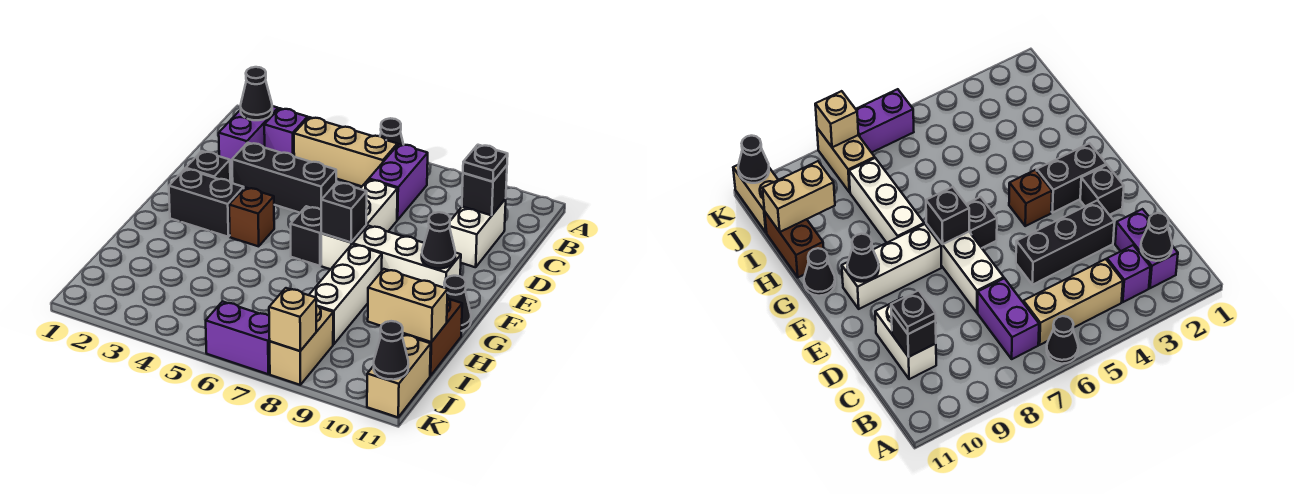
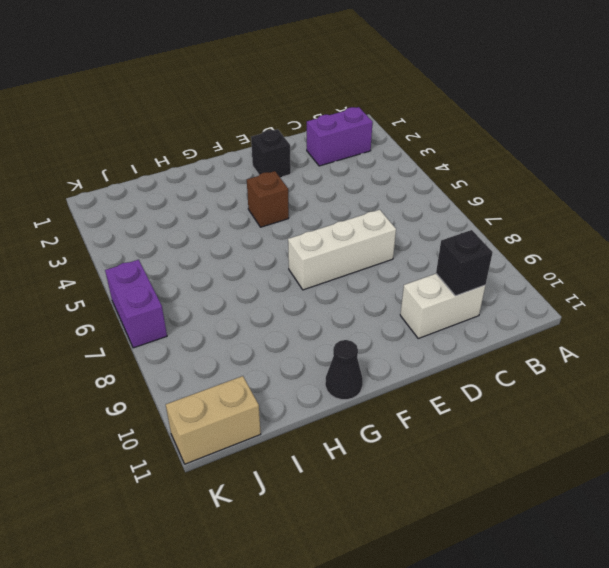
none -> black cone A6 level 1
none -> purple brick B3 level 1
none -> tan brick B4:B6 level 1

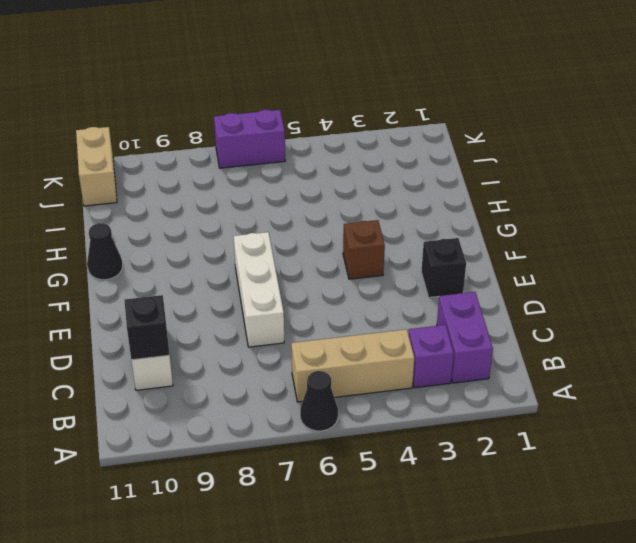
none -> purple brick B7:C7 level 1
none -> black brick D3:D5 level 1
none -> black brick F2:F3 level 1

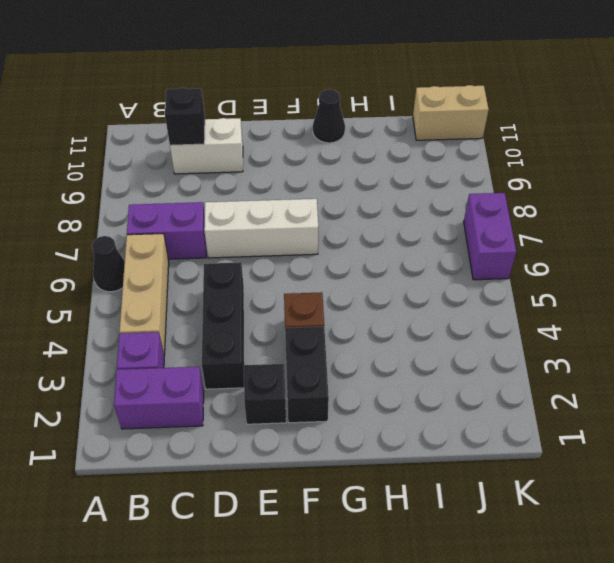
none -> black brick F6 level 1
none -> white brick F8:F10 level 1
none -> white brick G8:I8 level 1

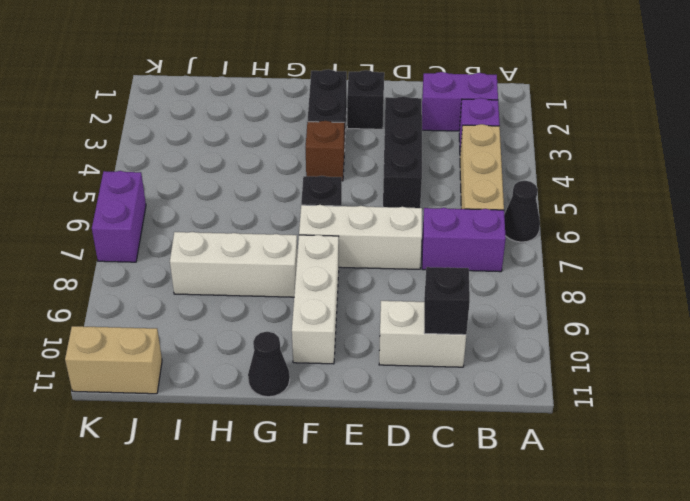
none -> brown brick H11:I11 level 1
none -> tan brick J8:K8 level 1
none -> black cone B2 level 2

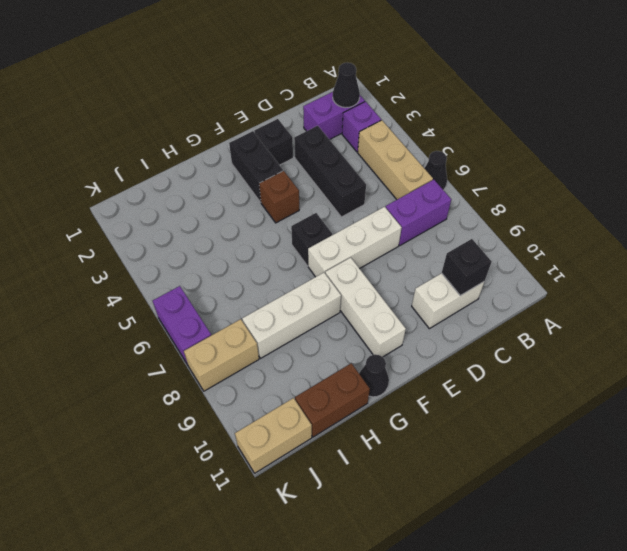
none -> black brick F7 level 2
none -> black cone F10 level 2
none -> tan brick I10:I11 level 2

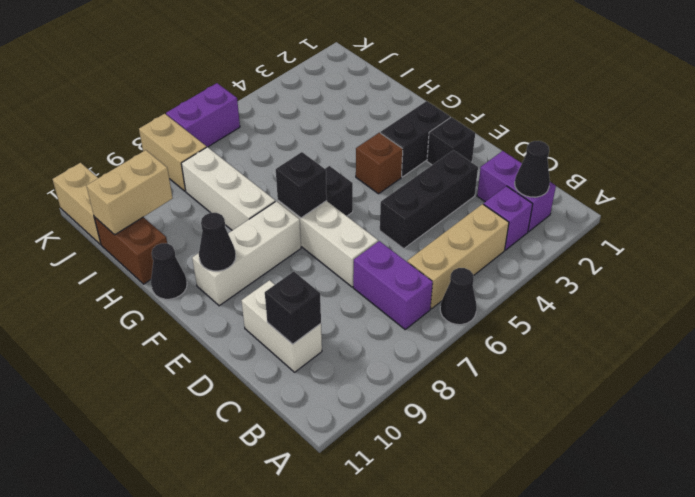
none -> tan brick K8 level 2
none -> black cone K11 level 2
none -> black plate C10 level 3

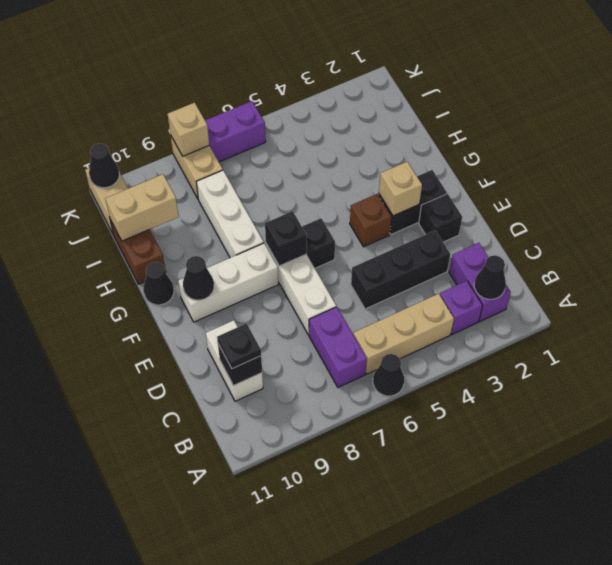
tan brick F3 level 2 -> none

